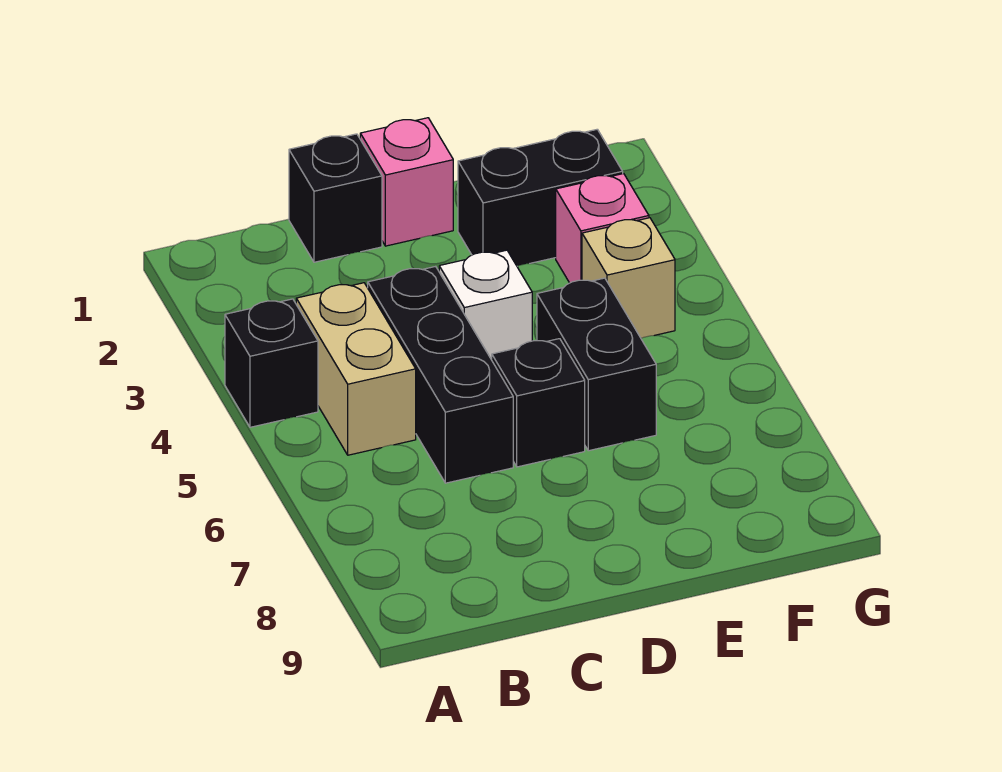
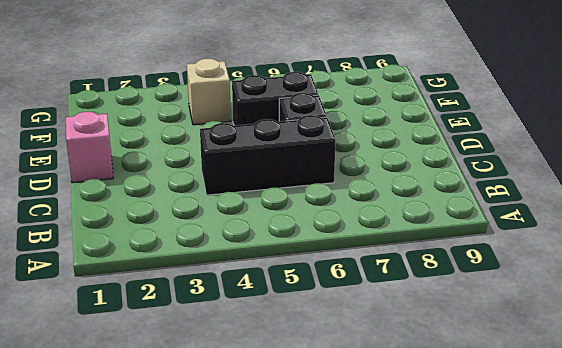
none -> black brick A4 level 1
none -> tan brick B4:B5 level 1

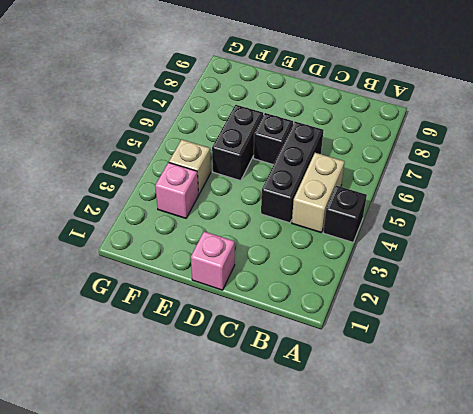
none -> black brick C1 level 1
none -> white brick D4 level 1

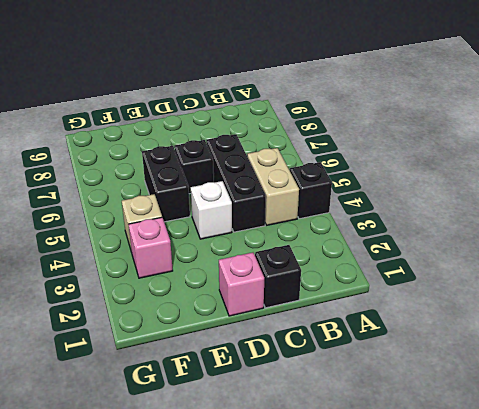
none -> black brick E2:F2 level 1

